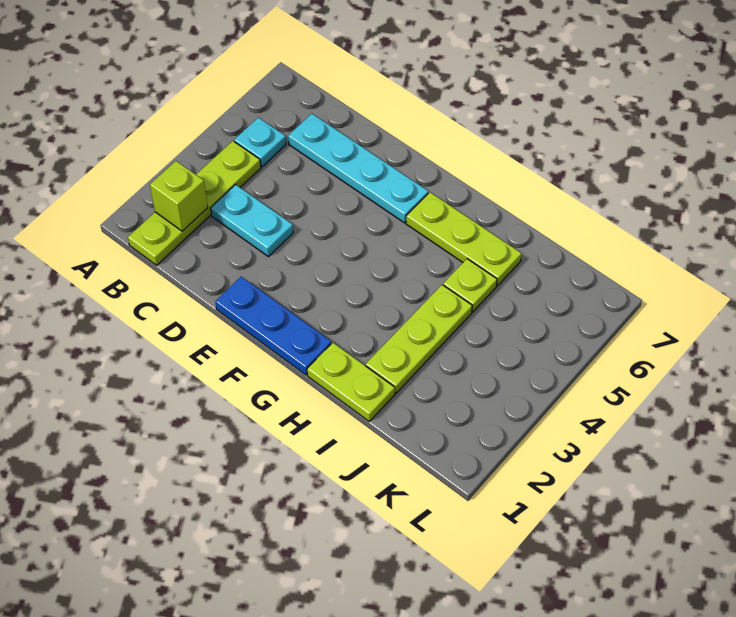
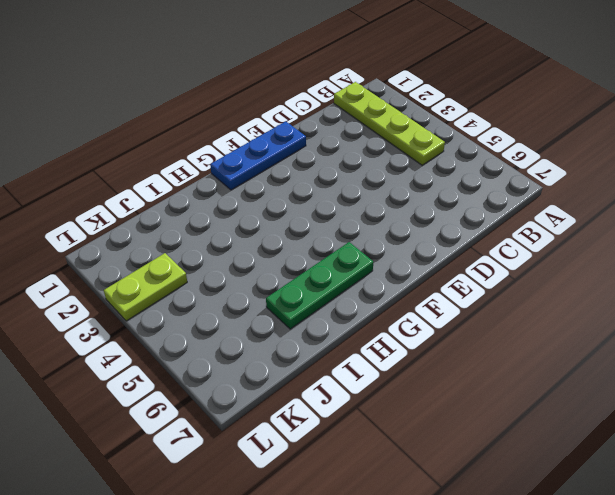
green plate G6:I6 level 1 -> lime plate G6:I6 level 1
lime plate K3:L3 level 1 -> lime plate H1:I1 level 1
none -> cyan plate B5 level 1
none -> cyan plate C3:D3 level 1

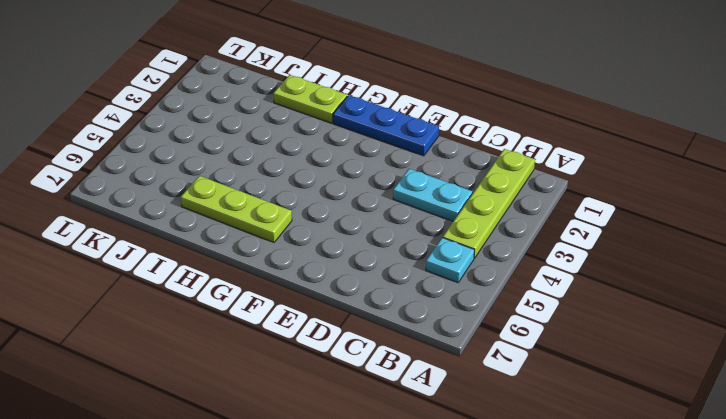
none -> cyan plate C6:F6 level 1
none -> lime plate I2:I4 level 1

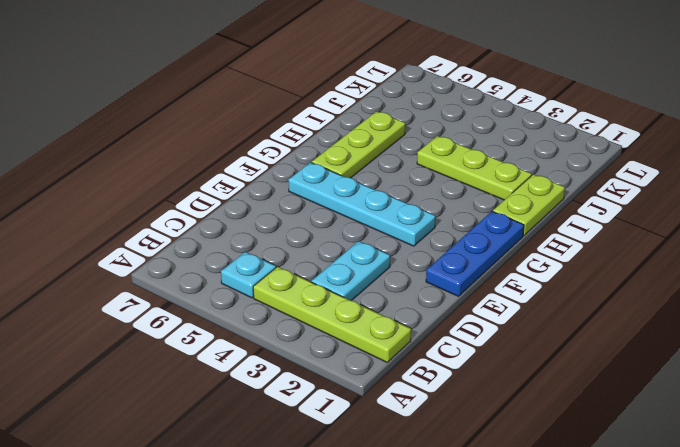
cyan plate F3:F6 level 1 -> cyan plate C6:F6 level 1
none -> lime plate I5 level 1
none -> lime brick B2 level 2

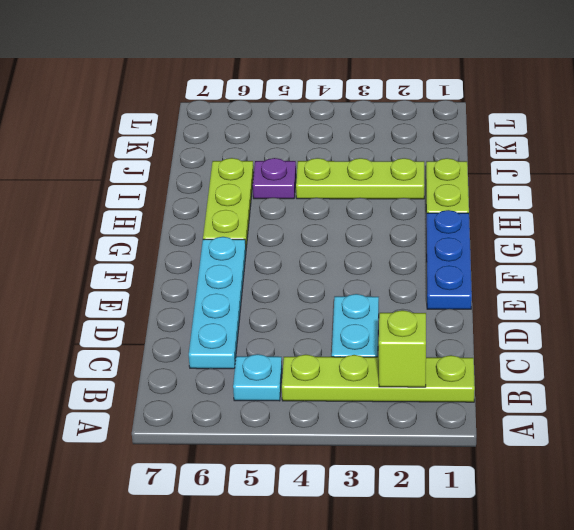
purple plate I5 level 1 -> lime plate I5 level 1

